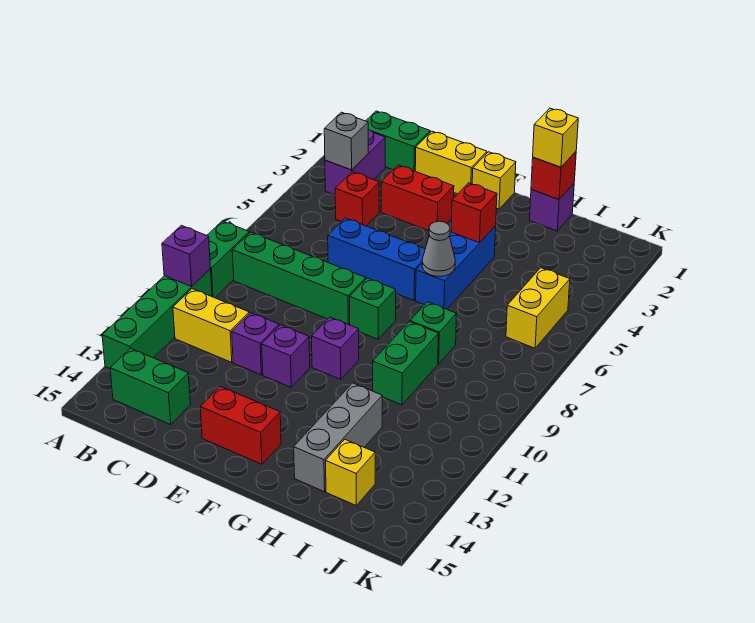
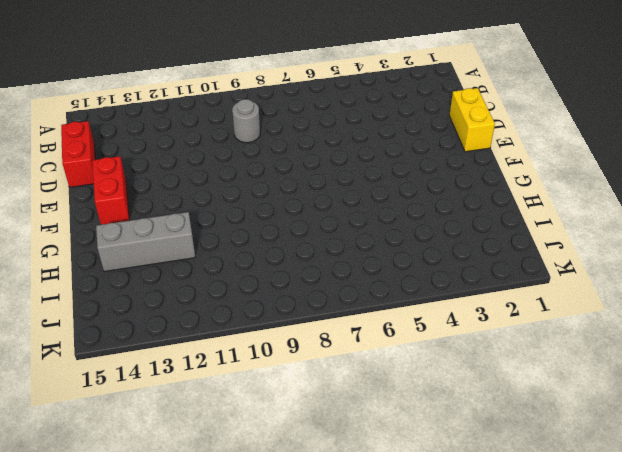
grey round brick C9 level 1 -> none
red brick C15:D15 level 1 -> red brick D3:E3 level 1
none -> green brick A8:A9 level 1
none -> green brick A10:A13 level 1
none -> green brick B1:C1 level 1
none -> purple brick B2:B3 level 1

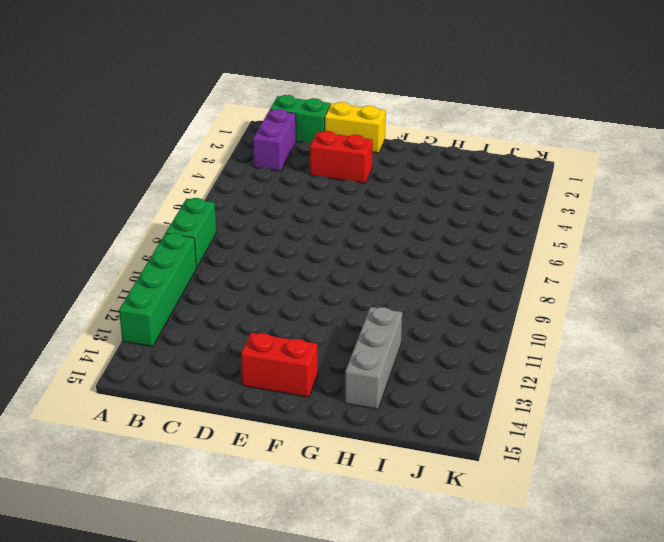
none -> green brick B8:E8 level 1
none -> yellow brick B11:C11 level 1
none -> green brick B14:C14 level 1
none -> red brick C4 level 1

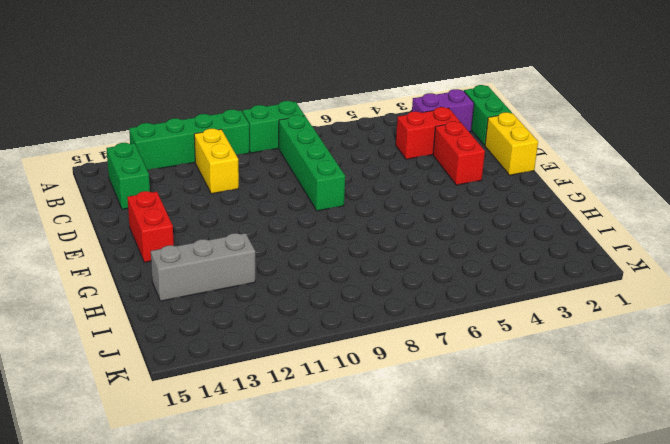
red brick C3:C4 level 1 -> red brick C4 level 1
none -> blue brick D6:F6 level 1
none -> purple brick D11 level 1
none -> purple brick E11 level 1
none -> yellow brick F1 level 1

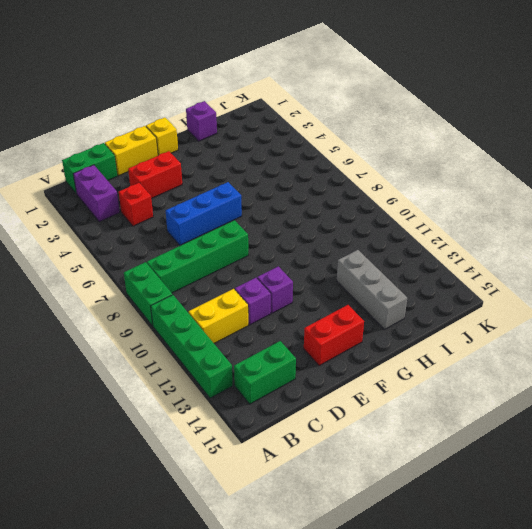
none -> green brick F8 level 1
none -> purple brick F10 level 1
none -> blue brick G4:G6 level 1
none -> green brick H8 level 1

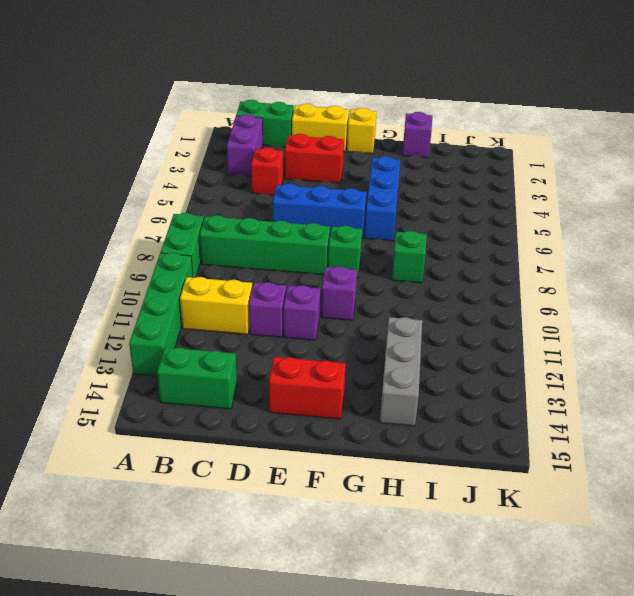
none -> green brick H9:H10 level 1
none -> yellow brick I14 level 1
none -> yellow brick J5:J6 level 1
none -> purple brick A10 level 2

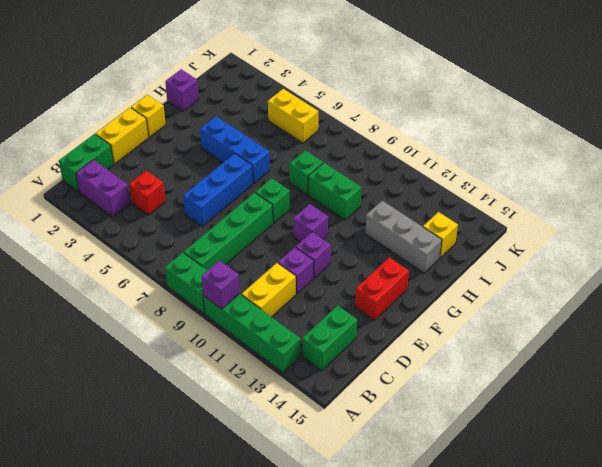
none -> red brick D3:E3 level 1
none -> grey brick B3 level 2
none -> red brick G4 level 2
none -> grey cone G6 level 2

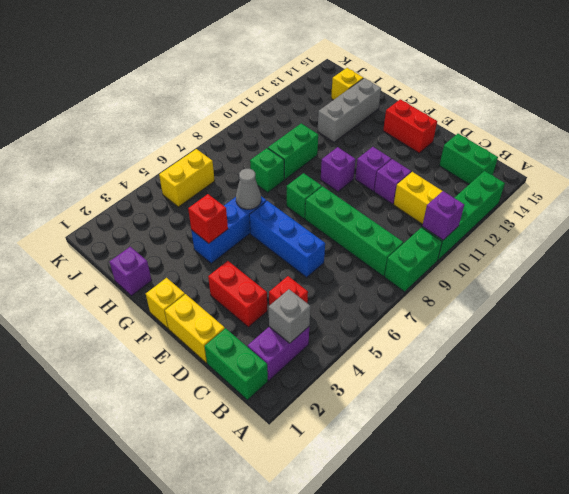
none -> red brick H1 level 2
none -> yellow brick H1 level 3

